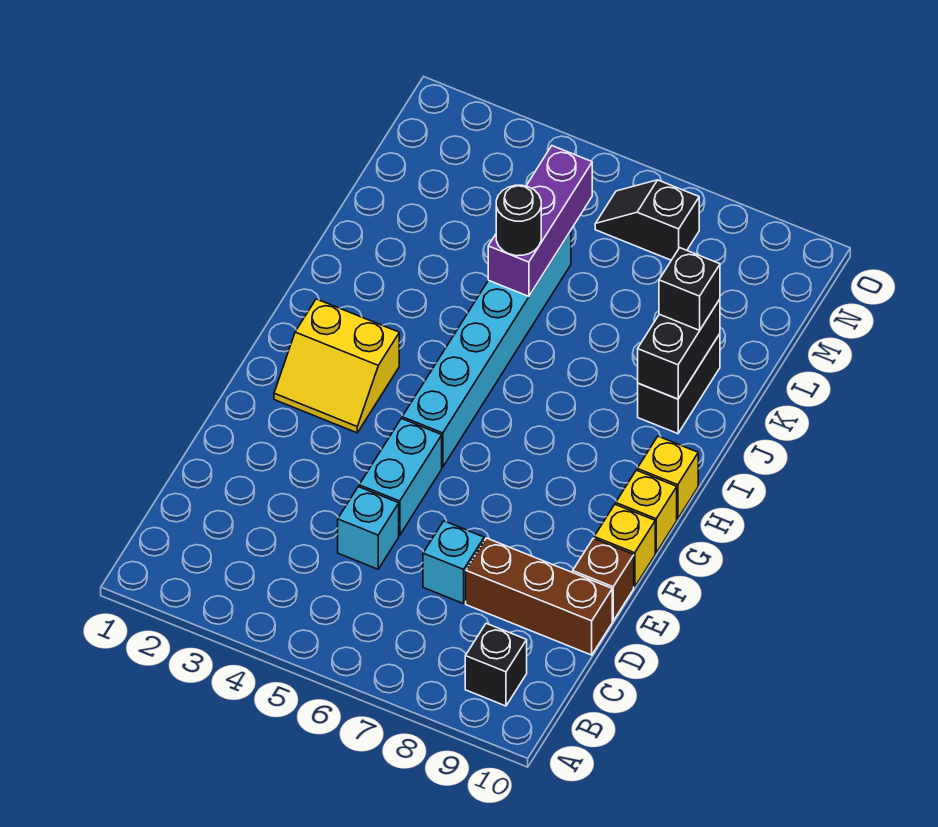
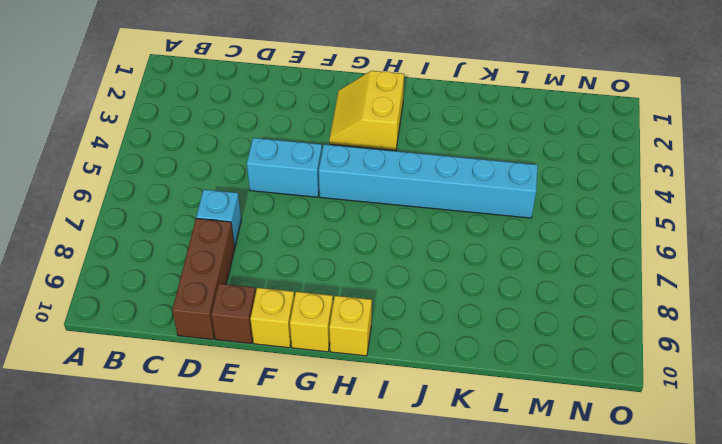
none -> black brick B9 level 1
none -> cyan brick D5 level 1
none -> black brick J9:K9 level 1

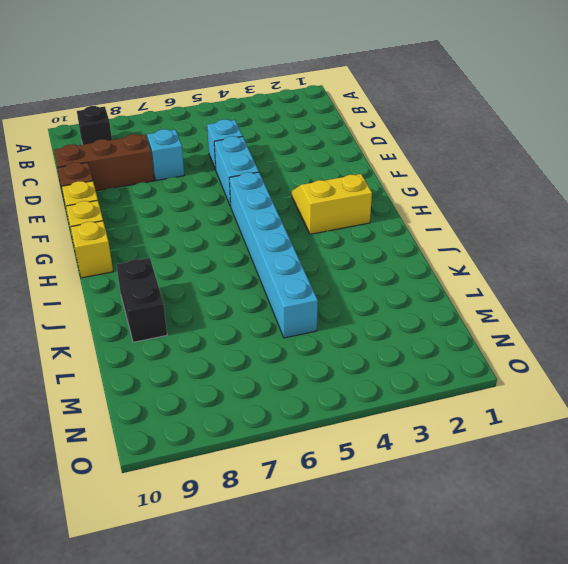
none -> black slope N6:N7 level 1 top 7
none -> black brick J9:K9 level 2
none -> purple brick K5:M5 level 2

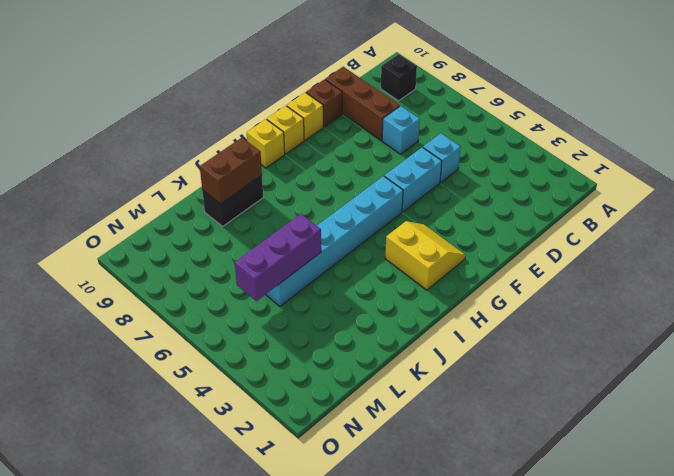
brown brick J9:K9 level 2 -> black brick J9:K9 level 2
none -> black slope N6:N7 level 1 top 7
none -> black round brick K5 level 3
none -> black brick K9 level 3

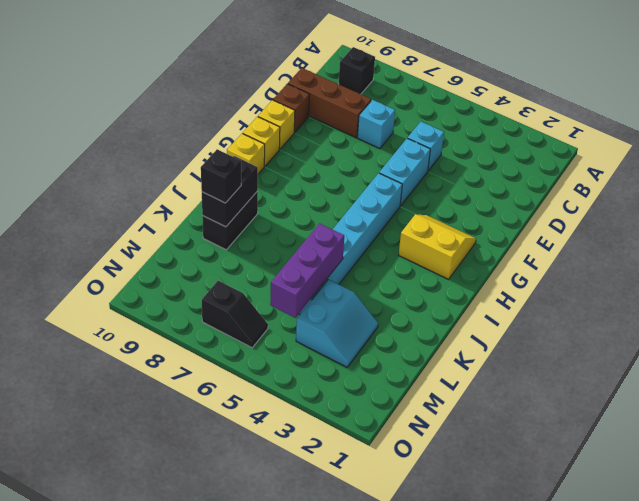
cyan slope L3:M4 level 1 top 4 -> none
none -> black round brick K5 level 3

